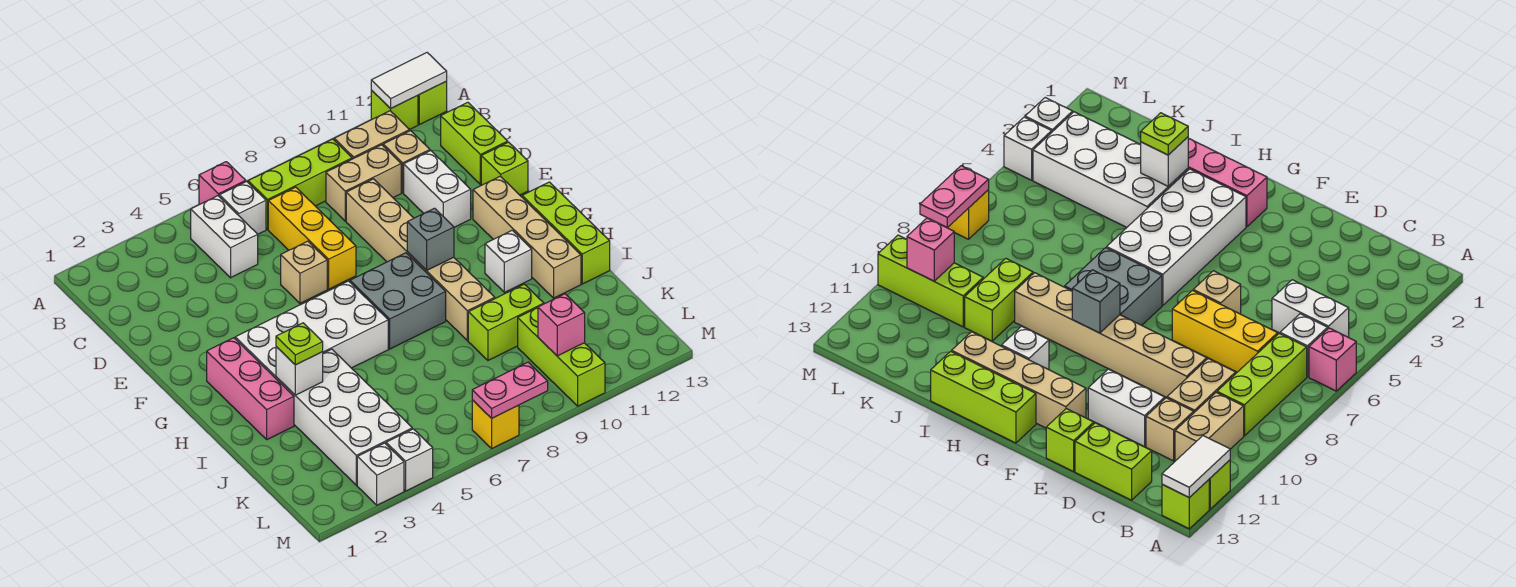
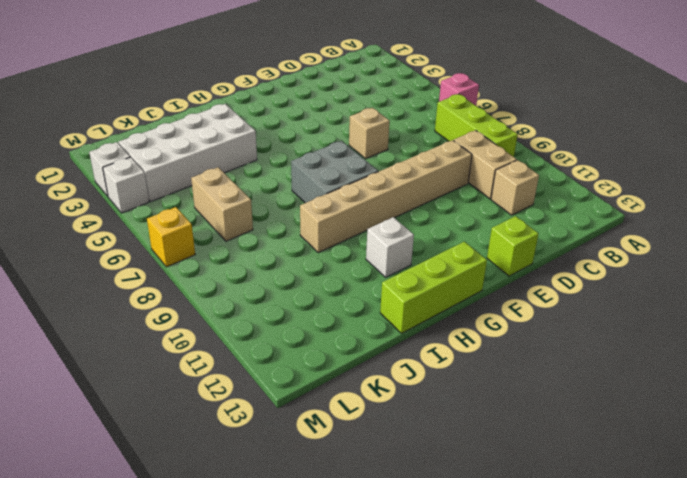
tan brick K6:K7 level 1 -> tan brick B10:B11 level 1
none -> lime brick A12 level 1
none -> lime brick A13 level 1
none -> white brick B5:C5 level 1
none -> white brick B6 level 1

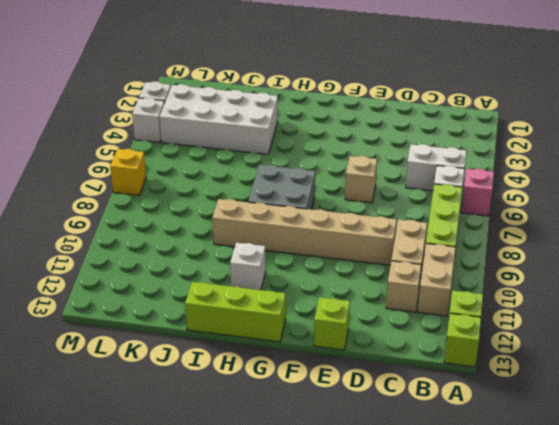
none -> yellow brick C7:E7 level 1
none -> lime brick C13:D13 level 1
none -> white brick D11:E11 level 1
none -> tan brick F12:I12 level 1

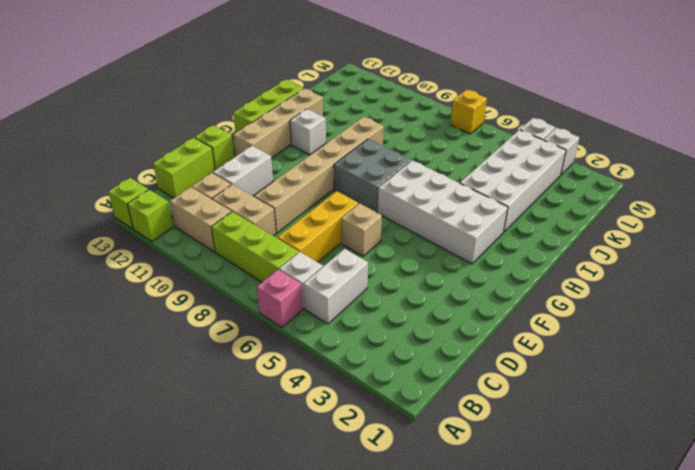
none -> pink brick G2:I2 level 1
none -> lime brick J9:J10 level 1
none -> lime brick K10:M10 level 1
none -> white tile A12:A13 level 2

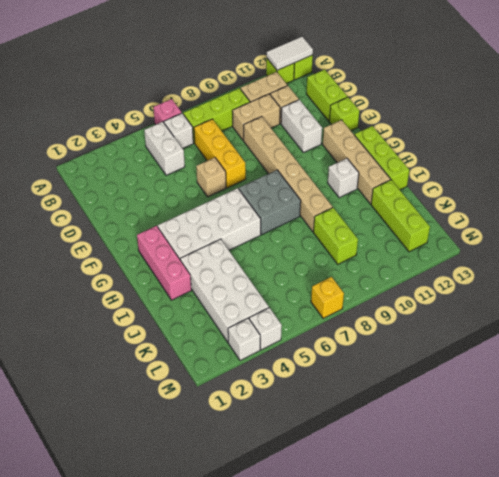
lime brick J9:K9 level 1 -> lime brick J9:J10 level 1
lime brick J12:L12 level 1 -> lime brick K10:M10 level 1
none -> grey brick G9 level 2
none -> white brick I3 level 2
none -> pink brick L10 level 2
none -> pink plate M7:M8 level 2

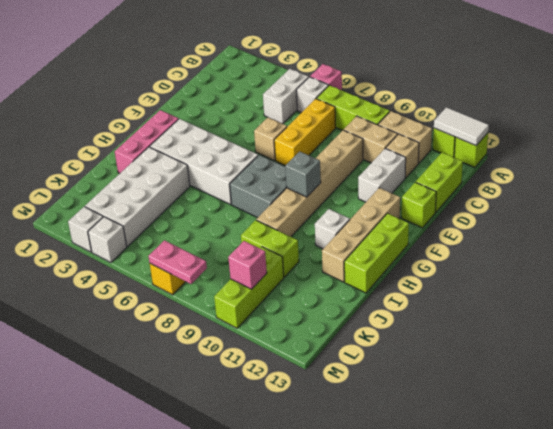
none -> white brick I3 level 2
none -> lime plate I3 level 3

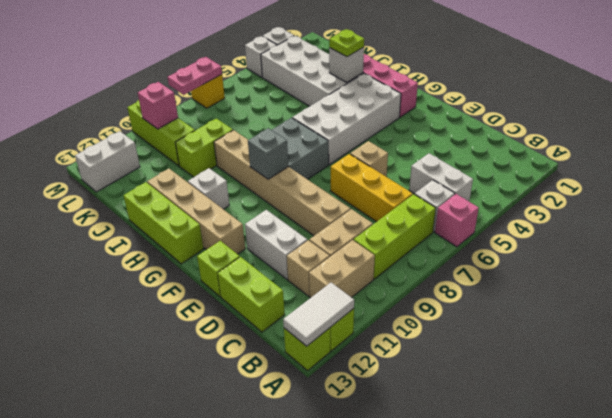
white brick L12:L13 level 1 -> none

